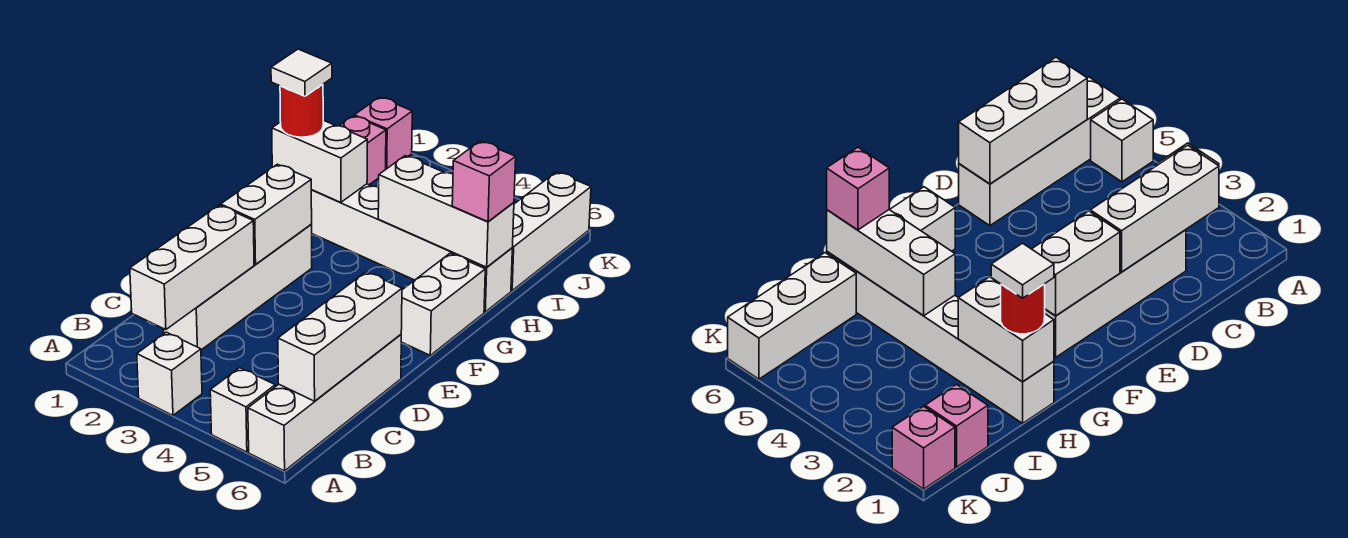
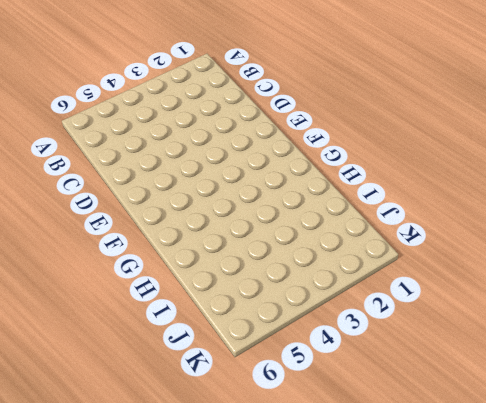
none -> white brick A3 level 1
none -> white brick A5 level 1
none -> white brick A6:D6 level 1

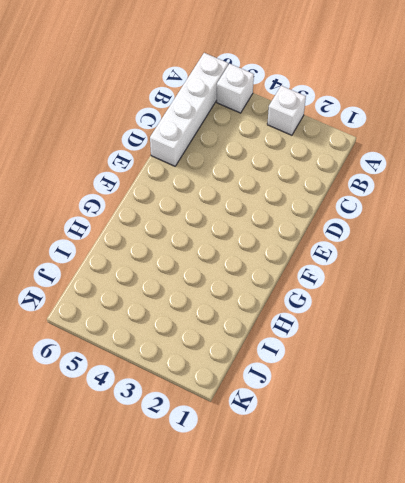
none -> white brick C2:F2 level 1
none -> white brick F6:G6 level 1
none -> white brick H1:H6 level 1

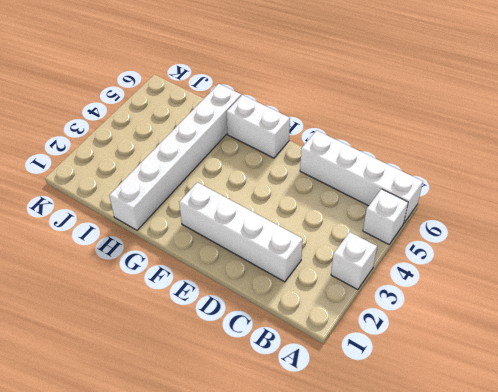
none -> white brick I6:K6 level 1
none -> pink brick J1 level 1
none -> pink brick K1 level 1

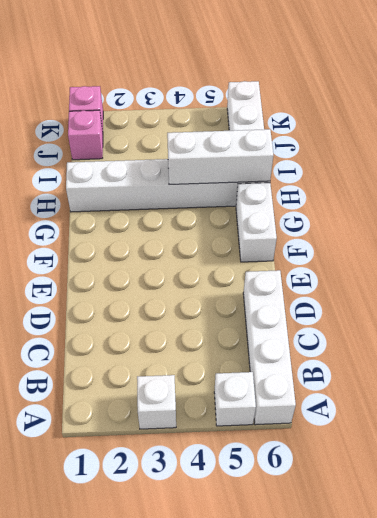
none -> white brick C2:F2 level 1
none -> white brick B2:D2 level 2
none -> white brick B6:D6 level 2

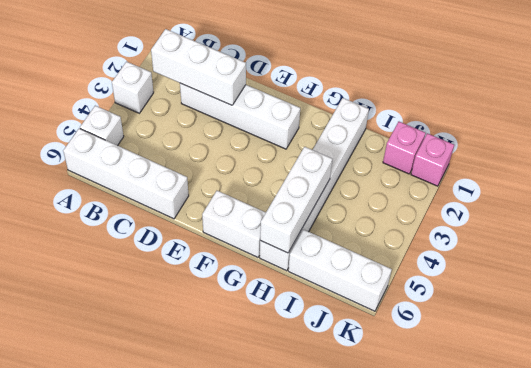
none -> white brick B6:D6 level 2
none -> white brick E2:F2 level 2
none -> white brick H1:H2 level 2

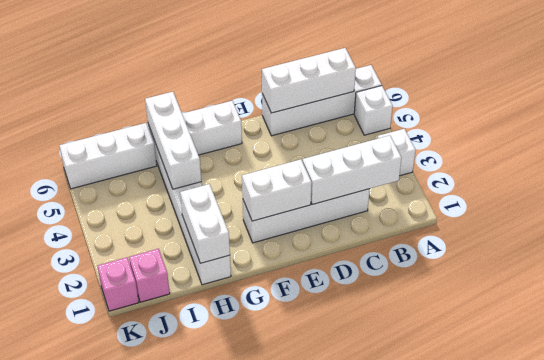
none -> red round brick H1 level 3
none -> pink brick H6 level 3
none -> white tile H1 level 4

